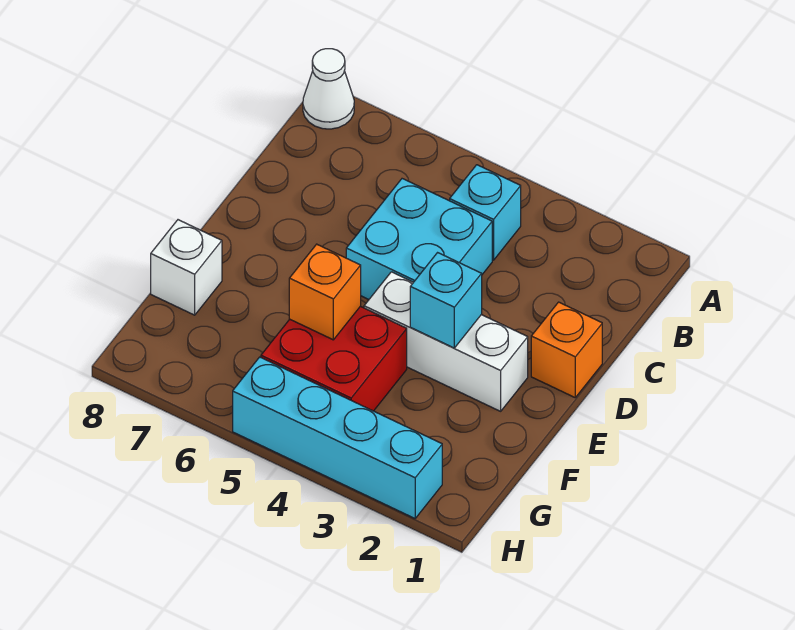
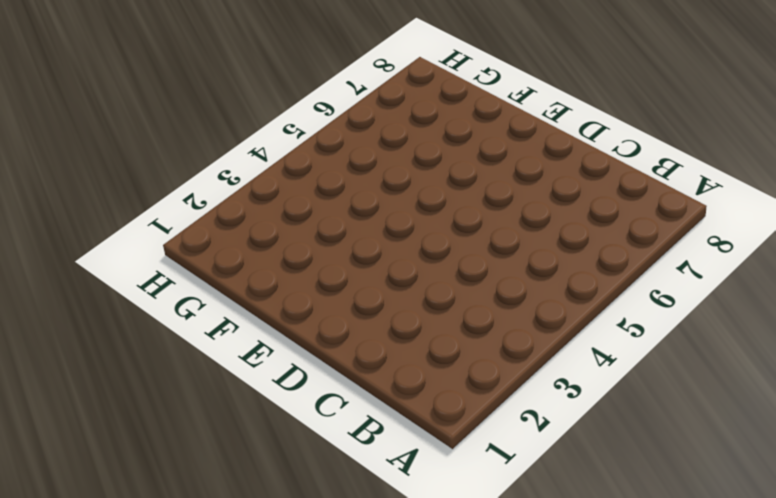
none -> white cone A8 level 1
none -> cyan brick B4 level 1

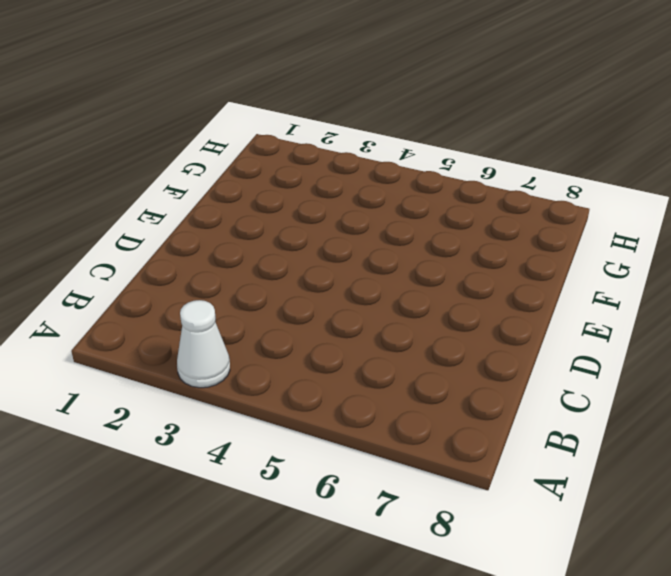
white cone A3 level 1 -> white cone A8 level 1
none -> cyan brick B4 level 1
none -> cyan brick C4:D5 level 1

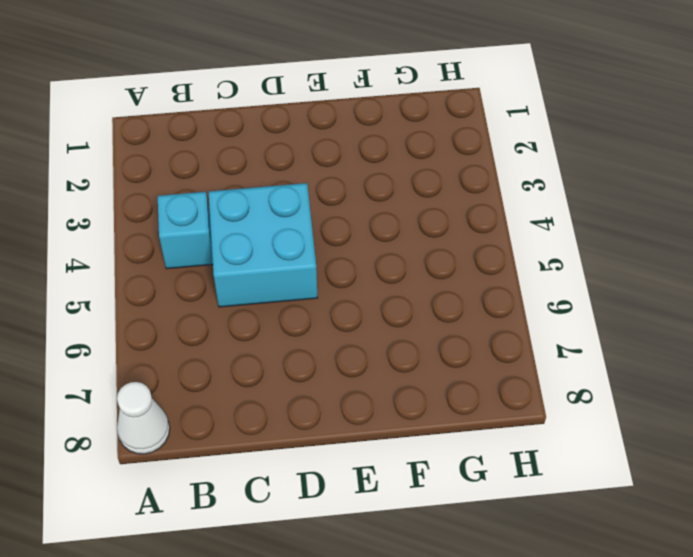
none -> orange brick D1 level 1
none -> white brick E2:E4 level 1

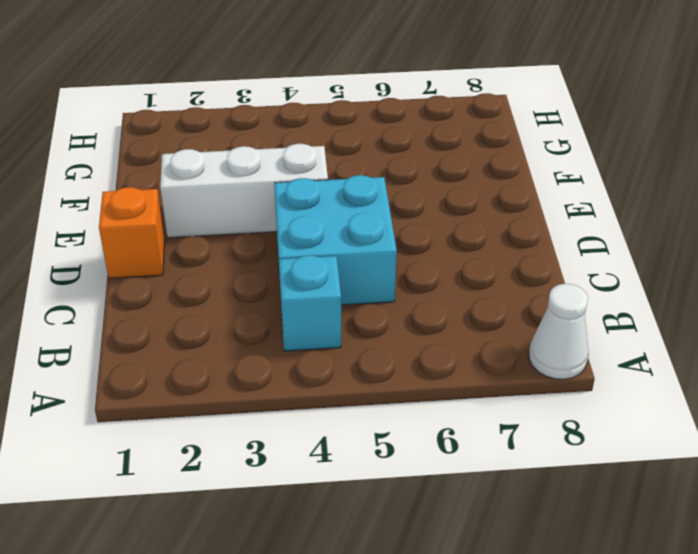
none -> red brick F4:G5 level 1
none -> white brick F8 level 1

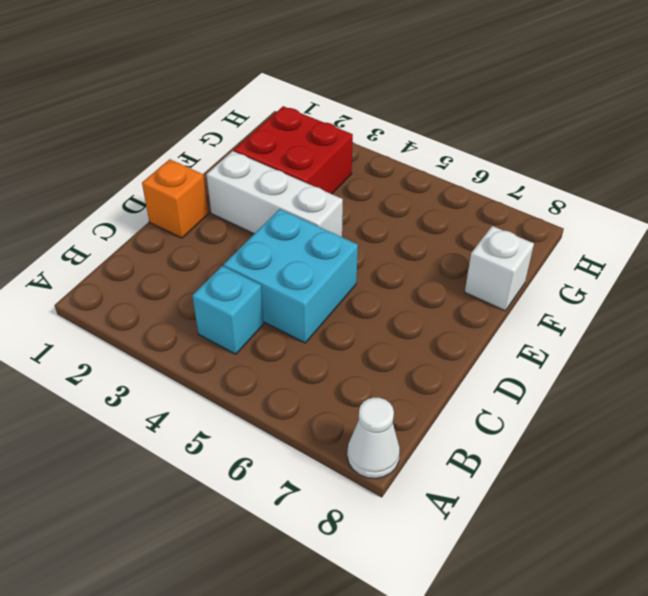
red brick F2:G3 level 1 -> red brick F4:G5 level 1
none -> cyan brick H2:H5 level 1
none -> cyan brick E3 level 2

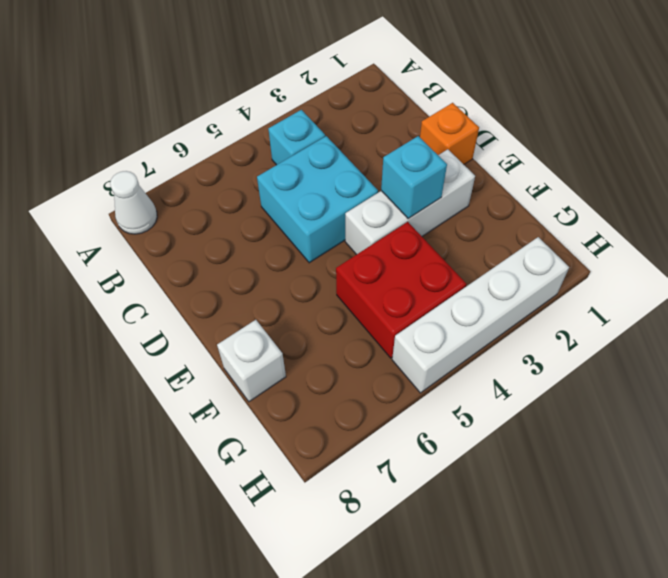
white brick H2:H5 level 1 -> cyan brick H2:H5 level 1
none -> orange brick F5 level 2

